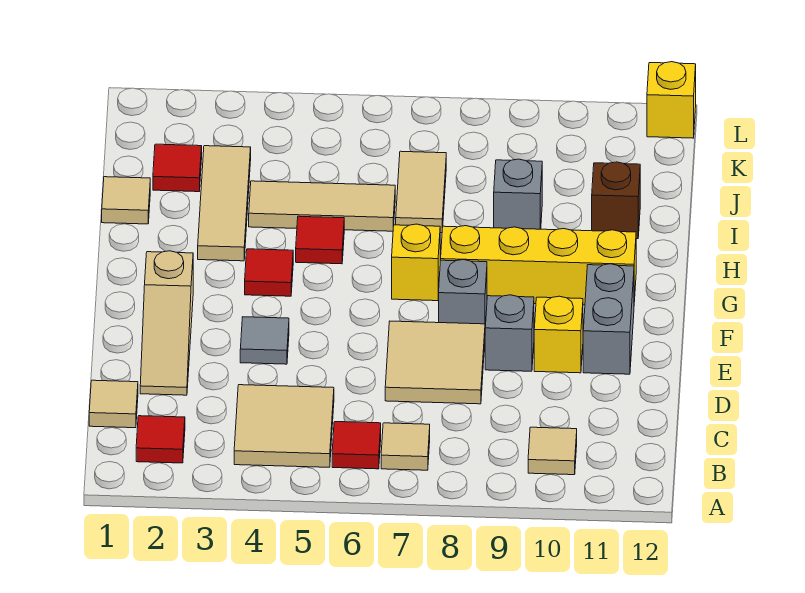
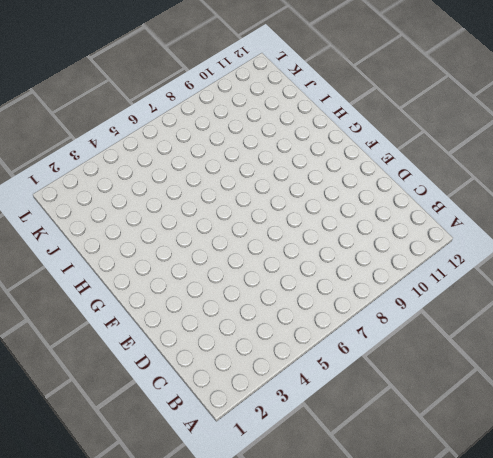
none -> red tile B2 level 1
none -> tan tile B4:C5 level 1
none -> red tile B6 level 1

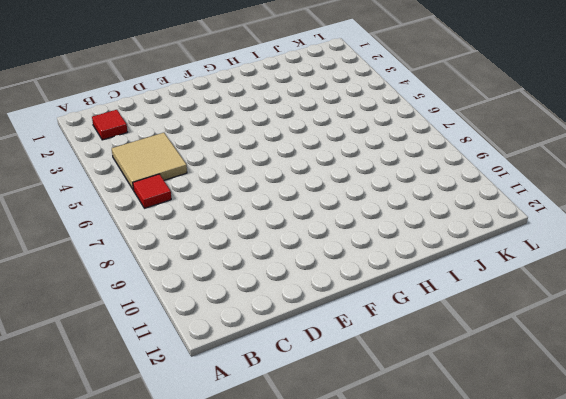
none -> tan tile B7 level 1
none -> tan tile B10 level 1
none -> tan tile C1 level 1

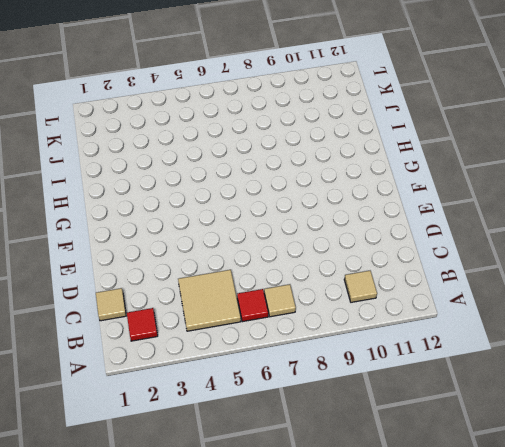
none -> tan slope D2:F2 level 1 top F
none -> tan tile D7:E8 level 1
none -> grey tile E4 level 1

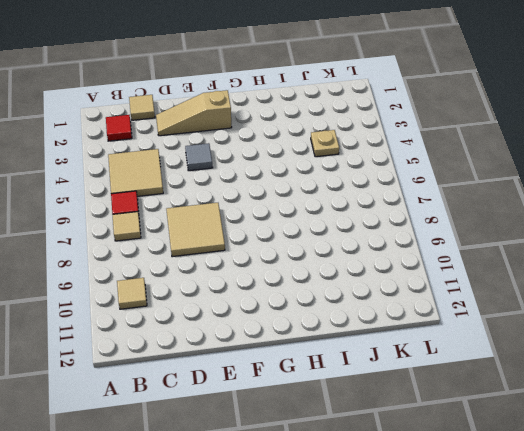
tan plate J4 level 1 -> none
none -> grey brick E9 level 1
none -> yellow brick E10 level 1
none -> grey brick E11:F11 level 1

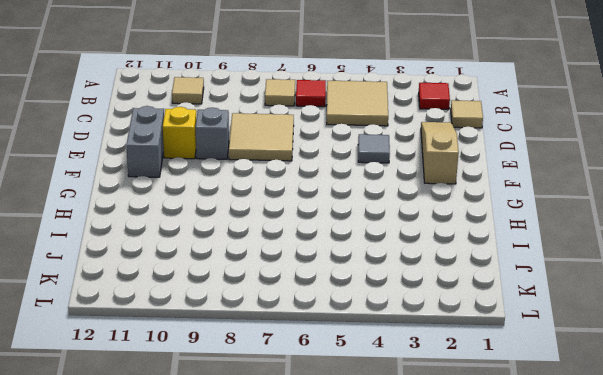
none -> grey brick F8 level 1
none -> red tile G4 level 1
none -> yellow brick G7 level 1

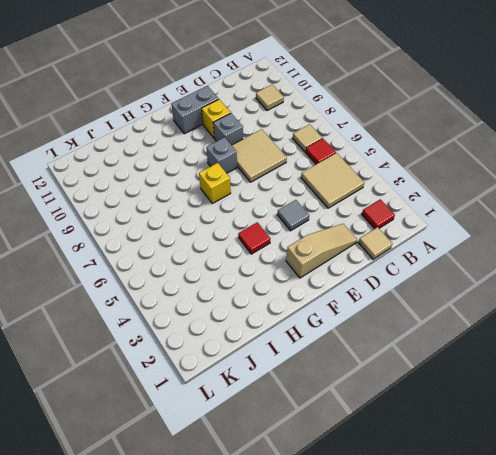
none -> yellow brick G8:G11 level 1
none -> tan tile H3:J3 level 1
none -> red tile H5 level 1

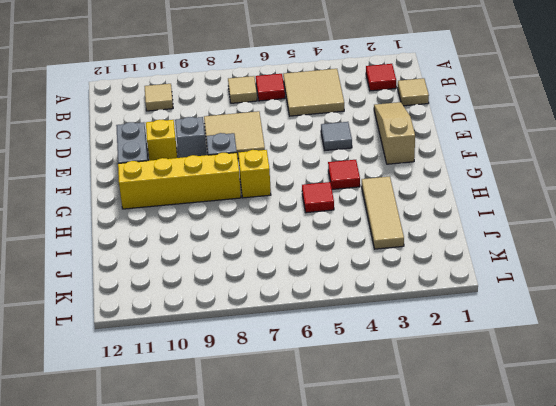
none -> tan tile I1 level 1
none -> tan tile I4:I6 level 1
none -> tan tile I7:J7 level 1

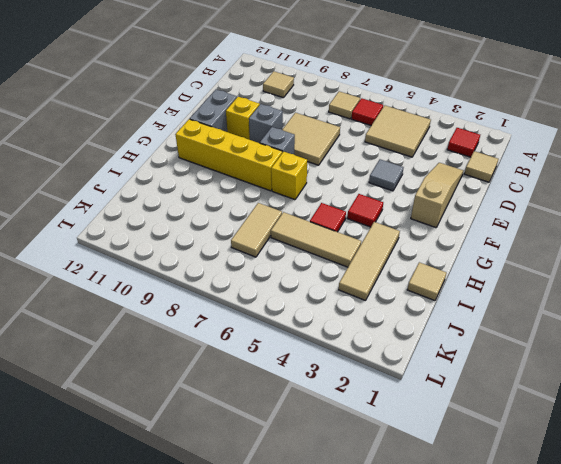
none -> grey brick I9 level 1
none -> brown brick I11 level 1
none -> red tile J2 level 1

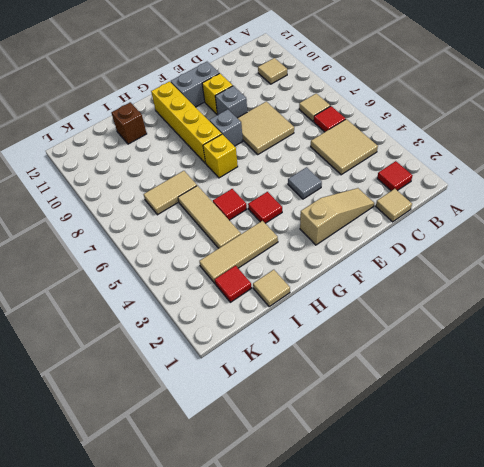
none -> grey brick I9 level 1
none -> yellow brick L12 level 1

